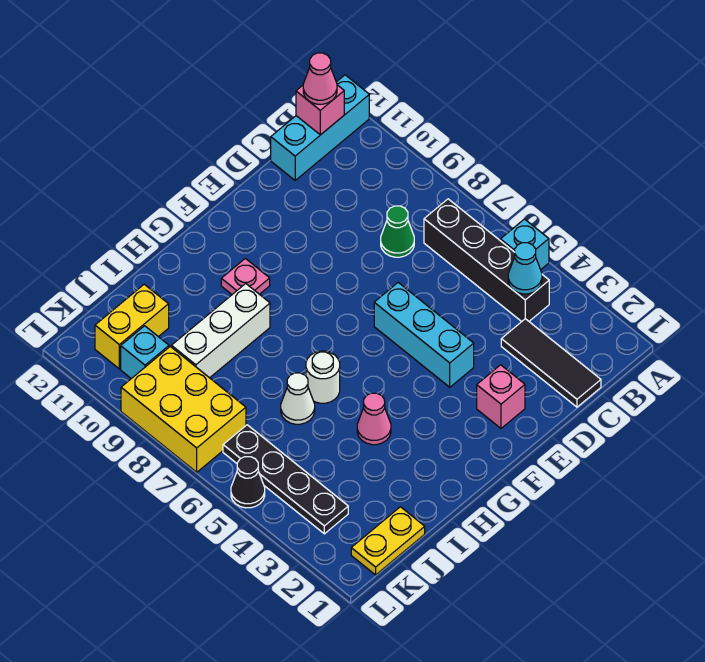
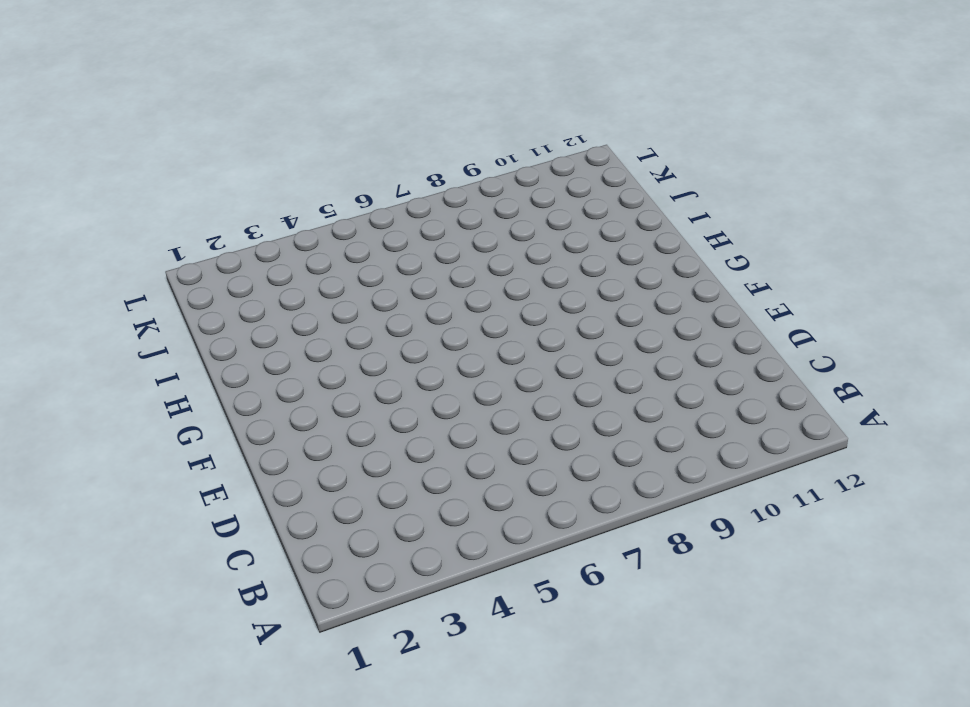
none -> cyan brick A5 level 1
none -> cyan brick A12:C12 level 1
none -> black brick B4:B7 level 1

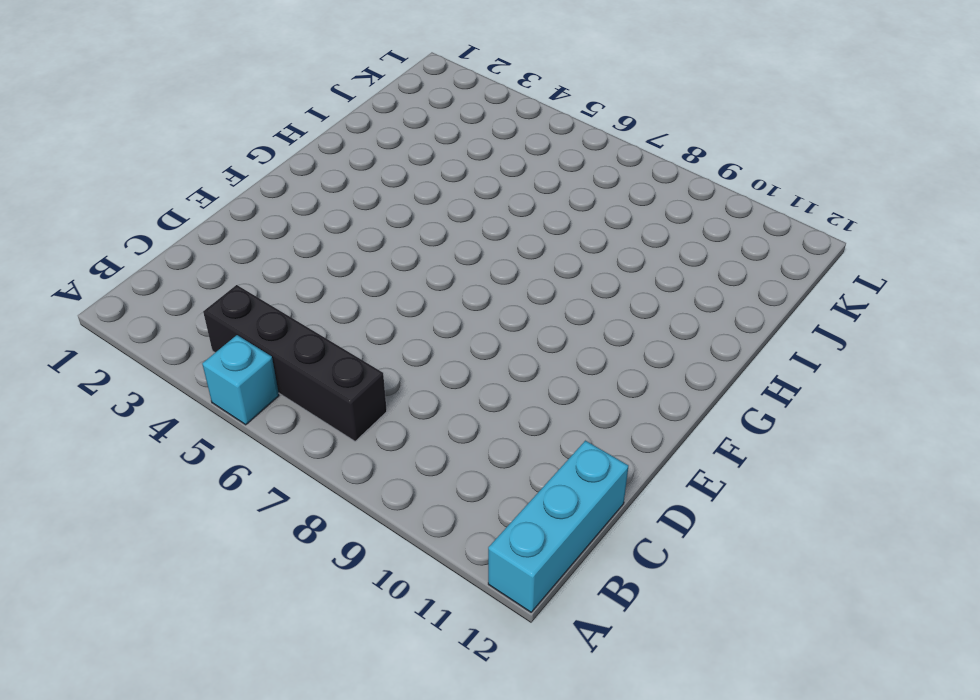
none -> black tile C1:C3 level 1
none -> green cone C8 level 1
none -> pink brick E2 level 1

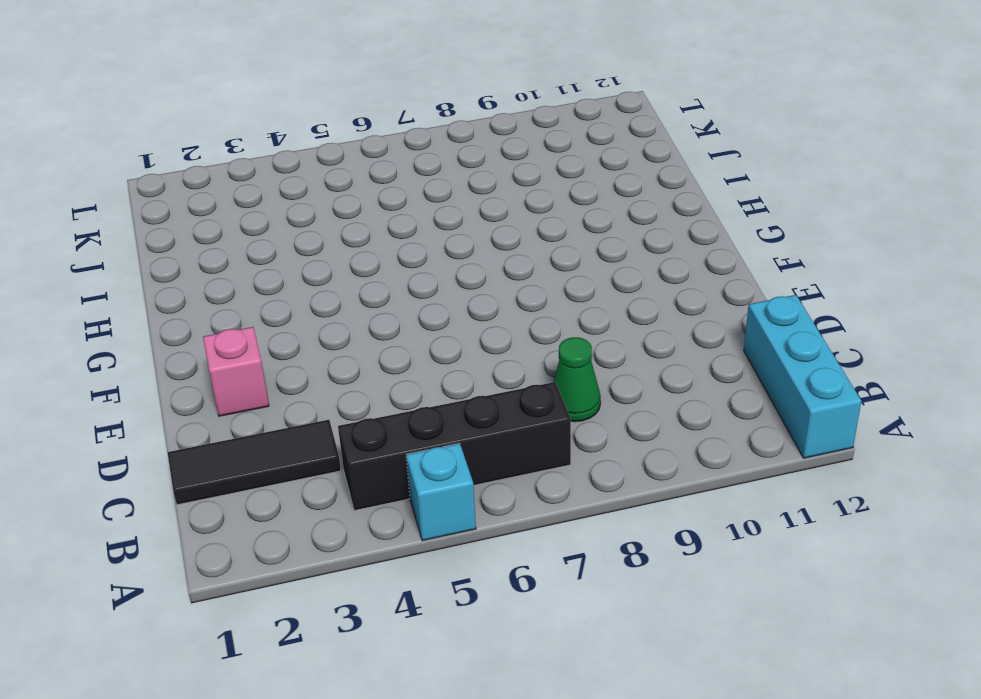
none -> cyan brick E4:E6 level 1
none -> pink plate G10 level 1
none -> pink cone H4 level 1

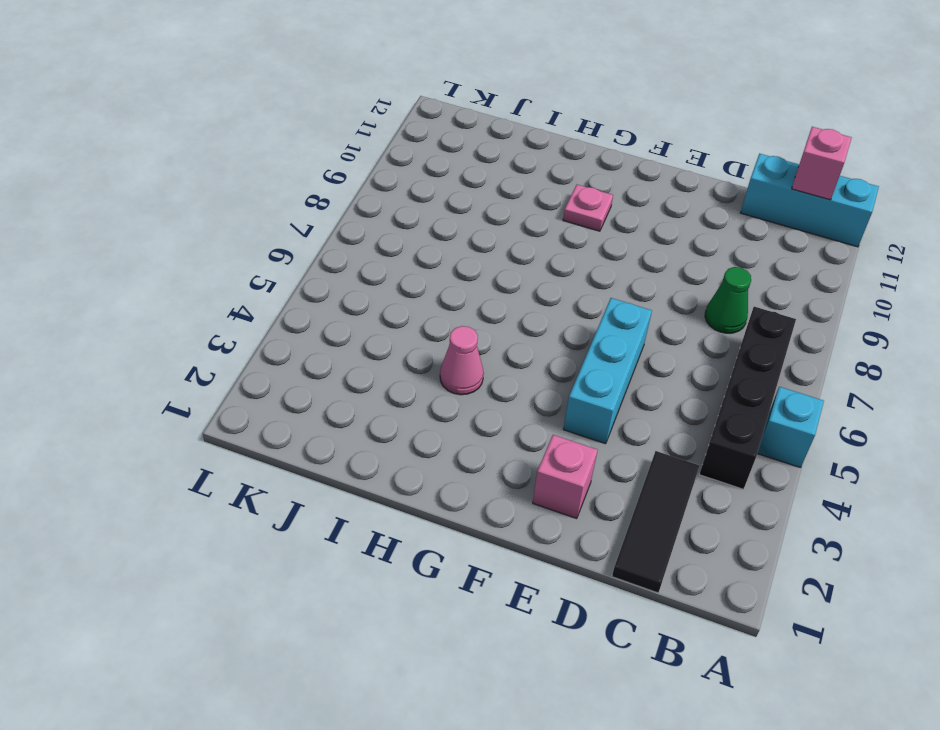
none -> white round brick H6 level 1
none -> white brick H9:J9 level 1
none -> white cone I6 level 1

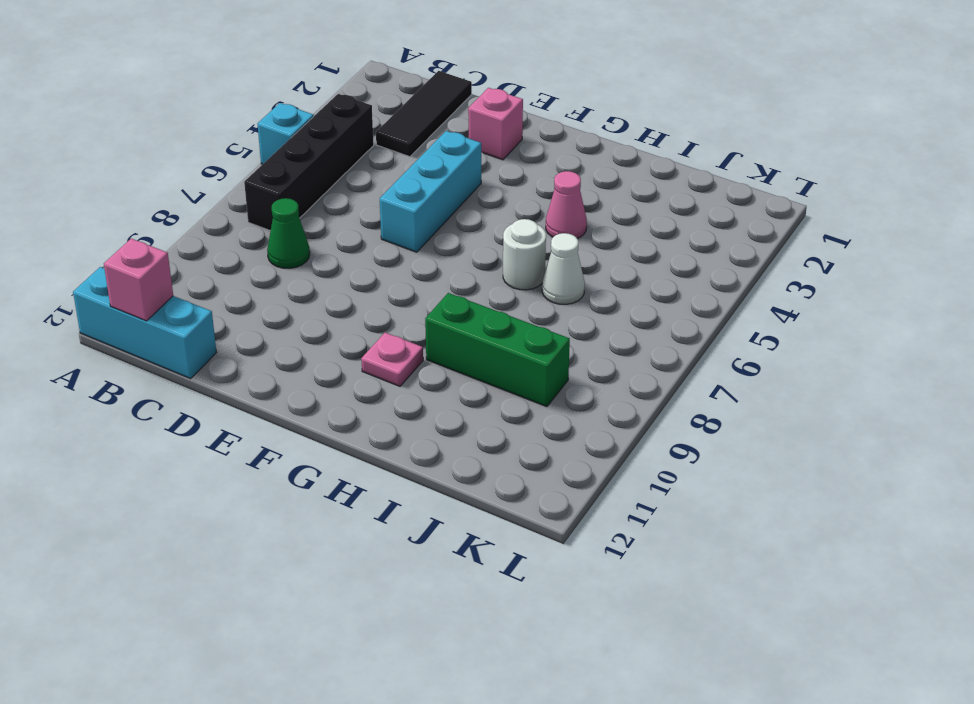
green brick H9:J9 level 1 -> white brick H9:J9 level 1
none -> yellow plate J1:K1 level 1
none -> yellow brick J11:K11 level 1
none -> black plate K3:K6 level 1

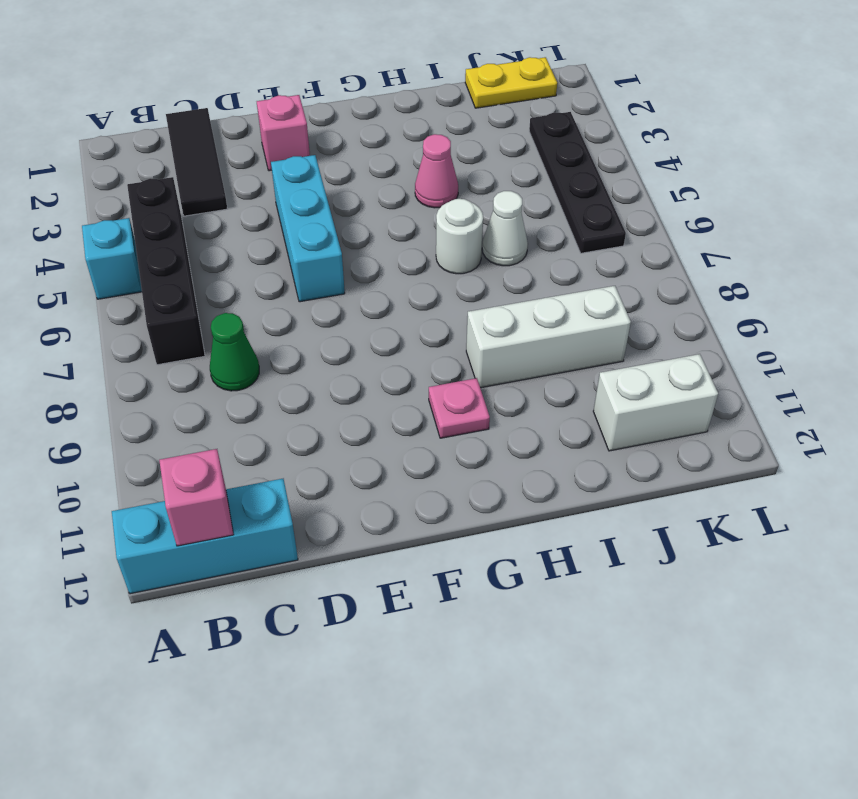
white brick J11:K11 level 1 -> yellow brick J11:K11 level 1
none -> yellow brick K7:L9 level 1
none -> cyan brick K10 level 1
none -> black cone L5 level 1

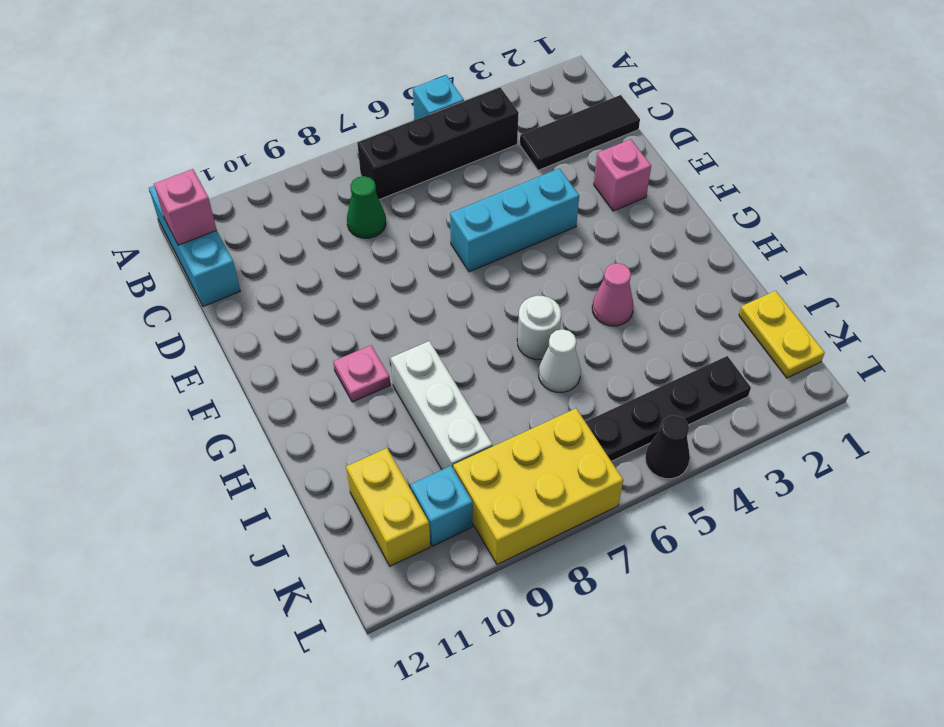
none -> cyan cone B4 level 2
none -> pink cone B12 level 3

